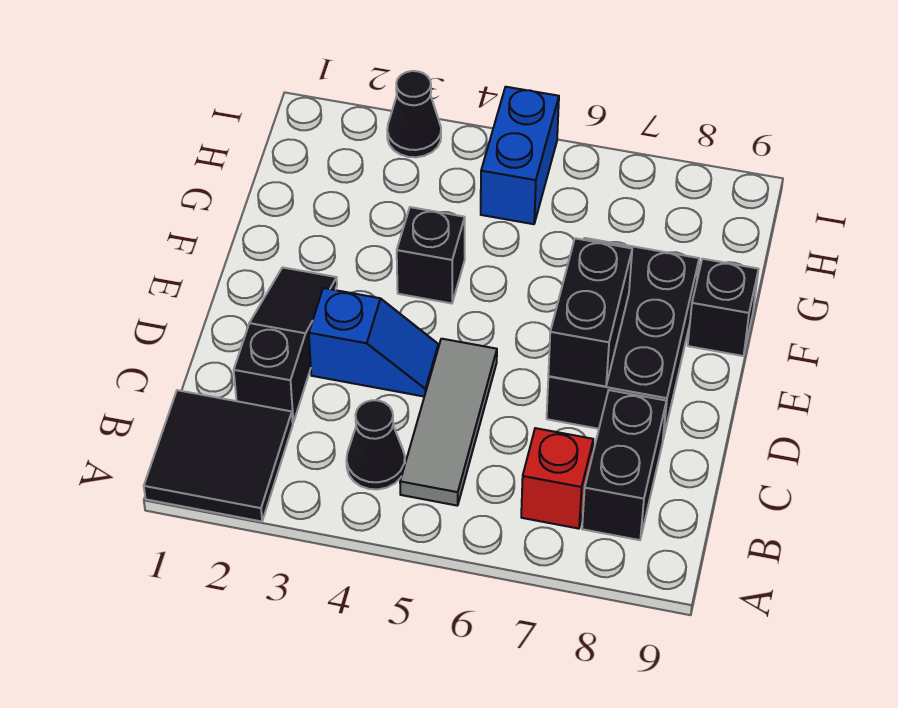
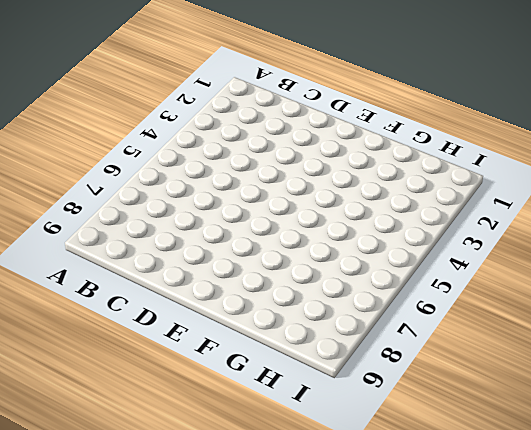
none -> black tile A1:B2 level 1
none -> black cone B4 level 1
none -> grey tile B5:D5 level 1

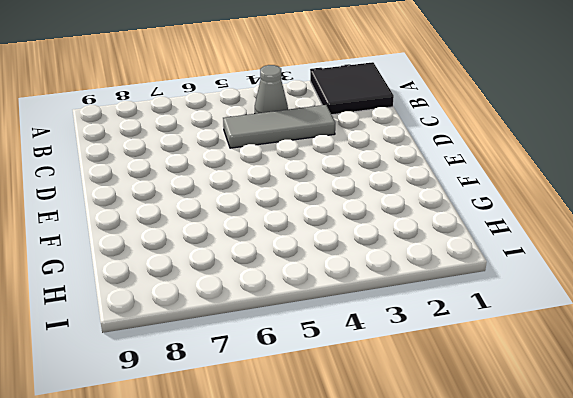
grey cone B4 level 1 -> black cone B4 level 1
grey tile C3:C5 level 1 -> grey tile B5:D5 level 1
none -> red brick B7 level 1
none -> black brick B8:C8 level 1
none -> black slope C2:E2 level 1 top C

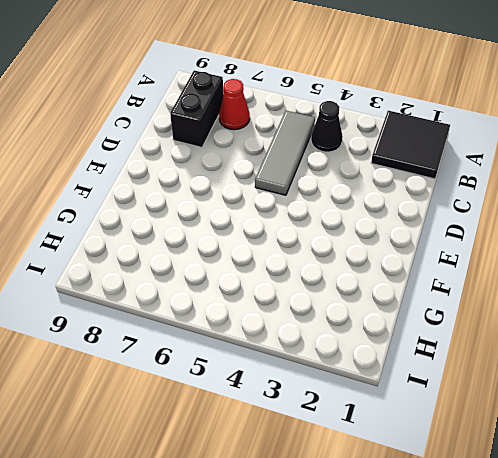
red cone B7 level 1 -> red brick B7 level 1
none -> black slope C2:E2 level 1 top C
none -> blue slope D3:D4 level 1 top 3
none -> black brick D7:F8 level 1

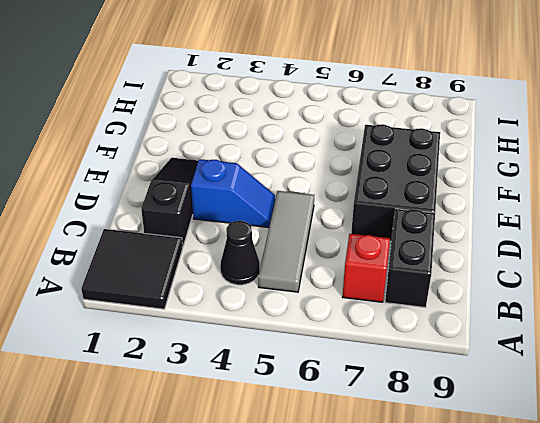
none -> black brick F4 level 1
none -> black brick F9 level 1
none -> blue brick H5:I5 level 1

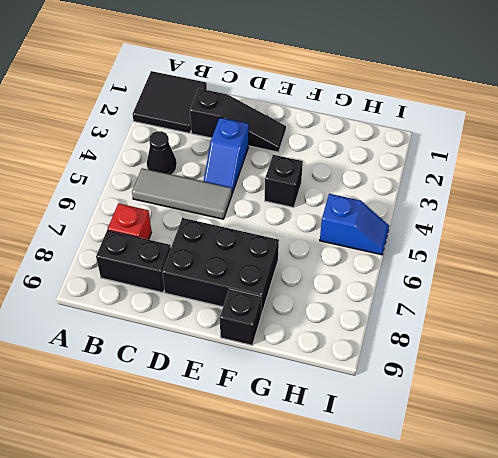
blue slope H5:I5 level 1 top H -> blue brick H5:I5 level 1
none -> black cone I3 level 1
none -> black brick D7:E7 level 2

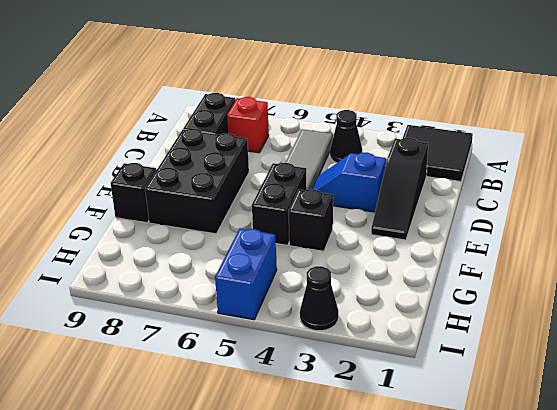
black brick E5:F5 level 1 -> black brick D7:E7 level 2

